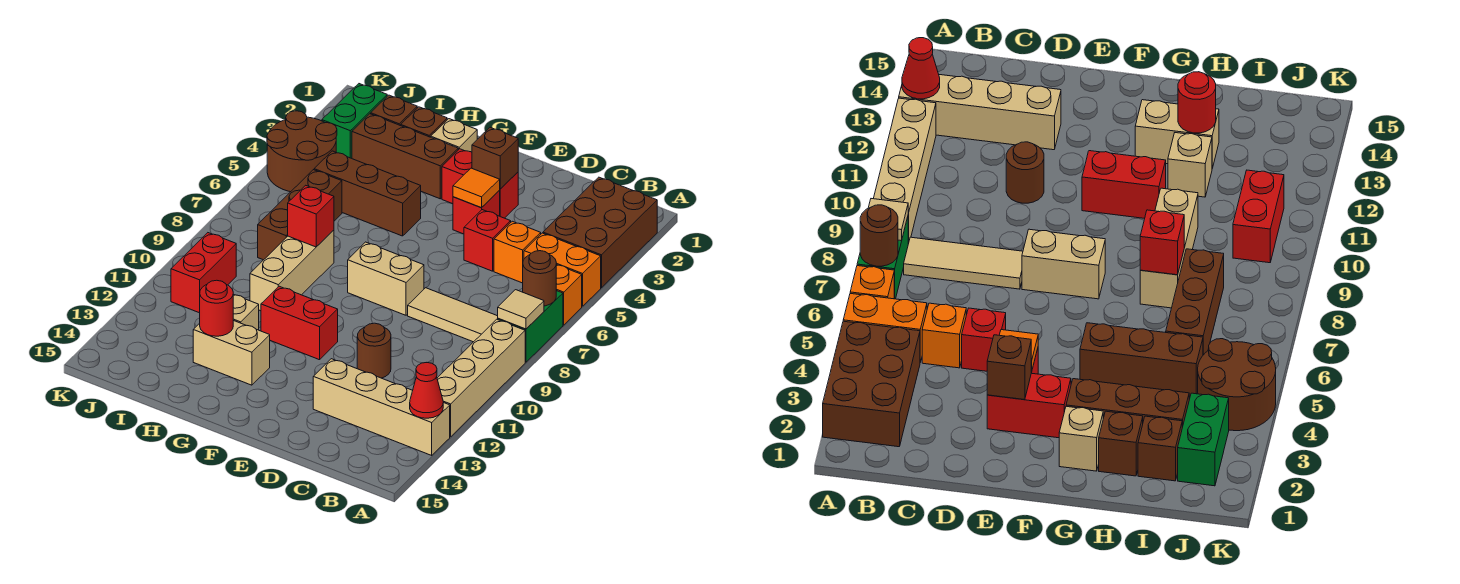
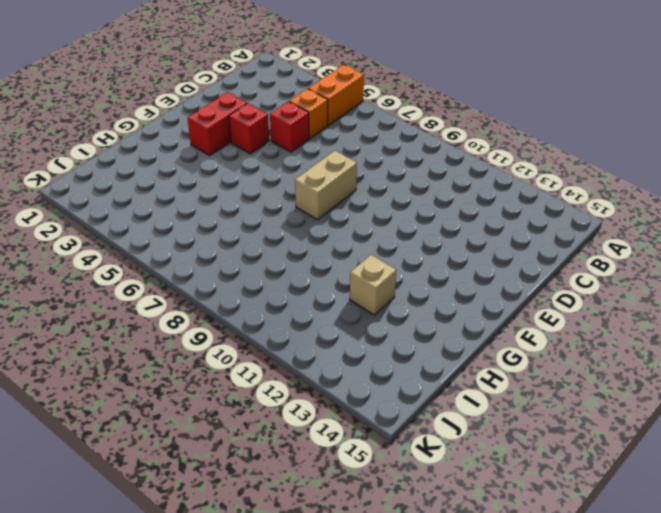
none -> brown brick A2:B4 level 1
none -> orange brick A6 level 1
none -> green brick A7:A8 level 1
none -> tan brick A9:A12 level 1

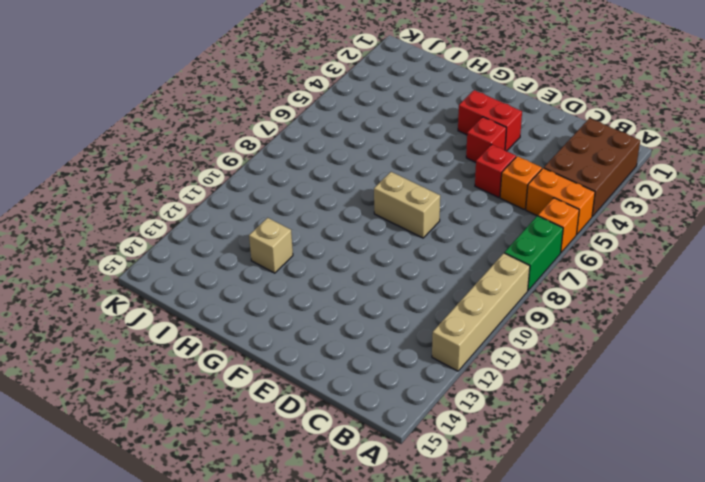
none -> tan brick A13:D13 level 1
none -> tan tile B8:D8 level 1
none -> brown round brick D11 level 1
none -> red brick F11:G11 level 1

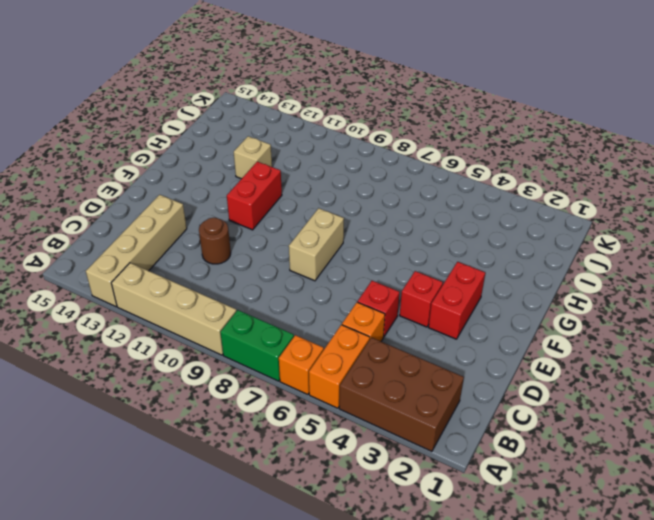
none -> tan tile B8:D8 level 1
none -> tan brick G2 level 1
none -> brown brick G3:I3 level 1
none -> brown brick G5:I5 level 1

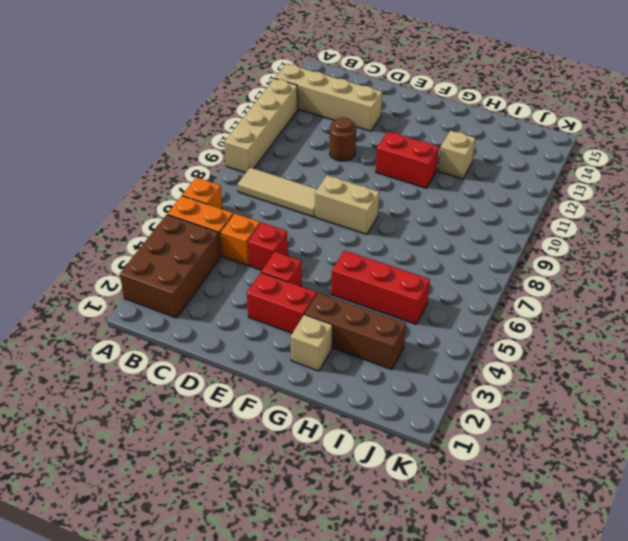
red brick G5:I5 level 1 -> brown brick G5:I5 level 1
none -> green brick A7:A8 level 1
none -> tan brick G13:H13 level 1
none -> brown brick H2 level 1
none -> tan brick H8:H10 level 1

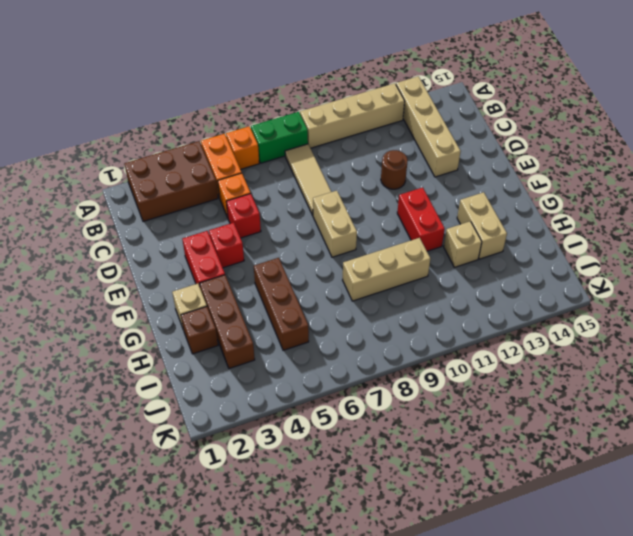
none -> brown brick I2 level 1
none -> brown brick I6:I8 level 1
none -> green brick J2:J3 level 1
none -> brown round brick J4:K5 level 1

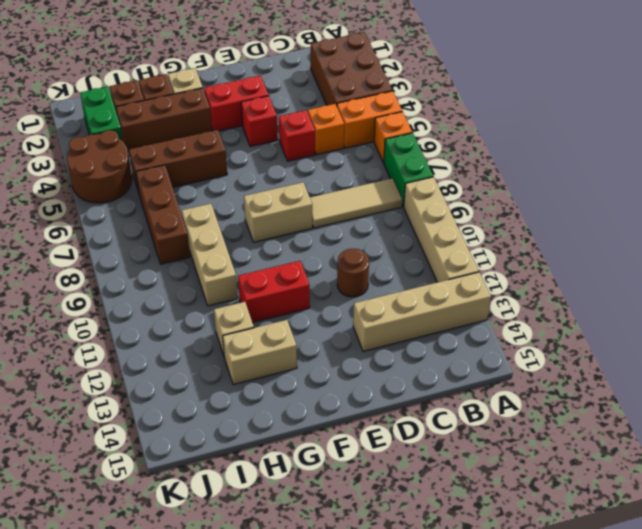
none -> red brick J10:J11 level 1
none -> brown round brick A7 level 2
none -> tan tile A8 level 2
none -> red cone A13 level 2

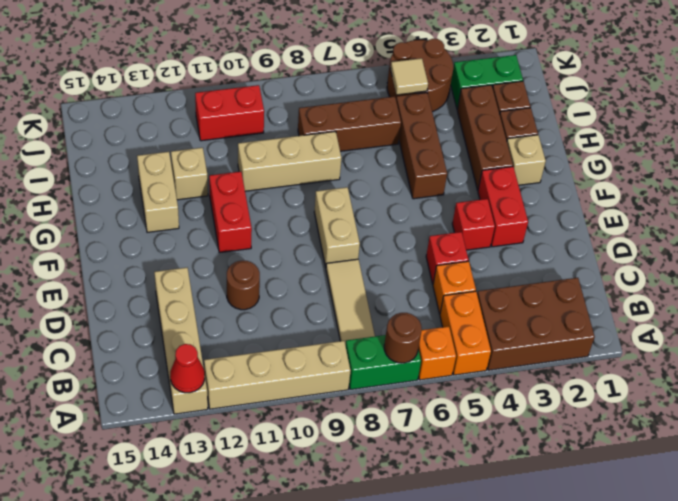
tan tile J5 level 2 -> tan tile A8 level 2
none -> brown brick E3 level 2
none -> orange tile E4 level 2
none -> red brick H8 level 2
none -> red round brick H13 level 2

